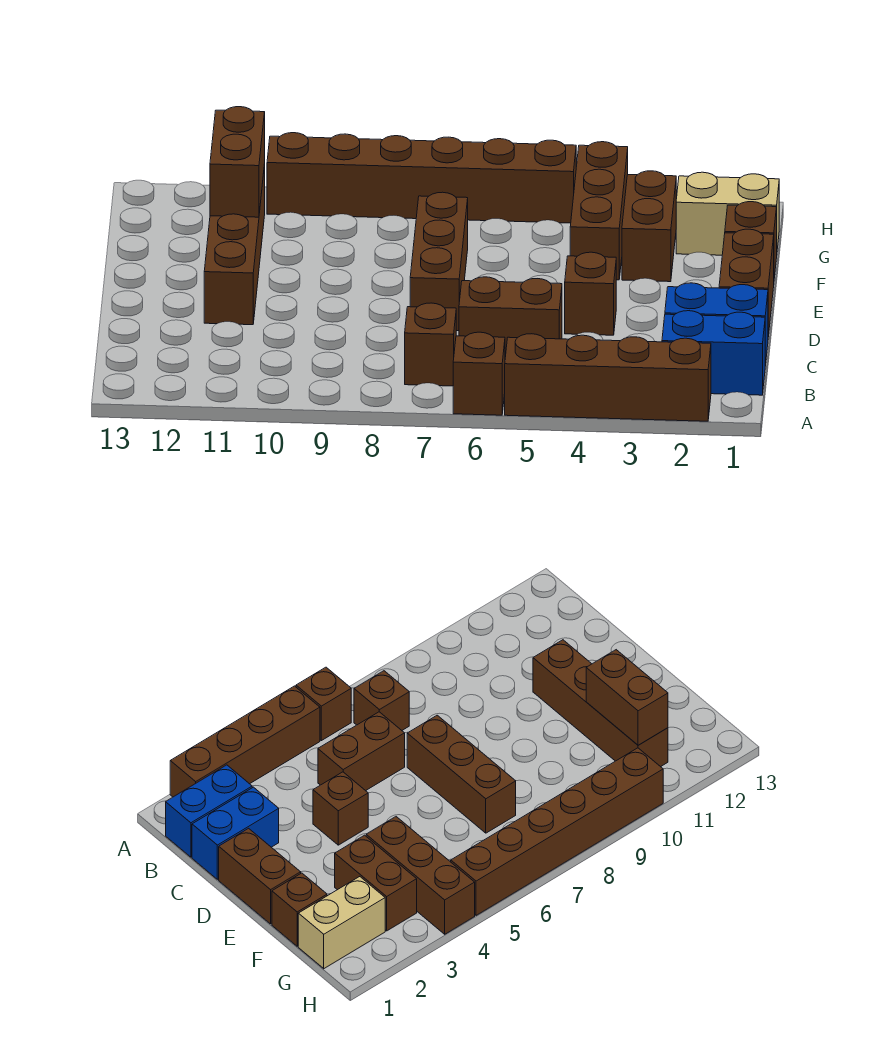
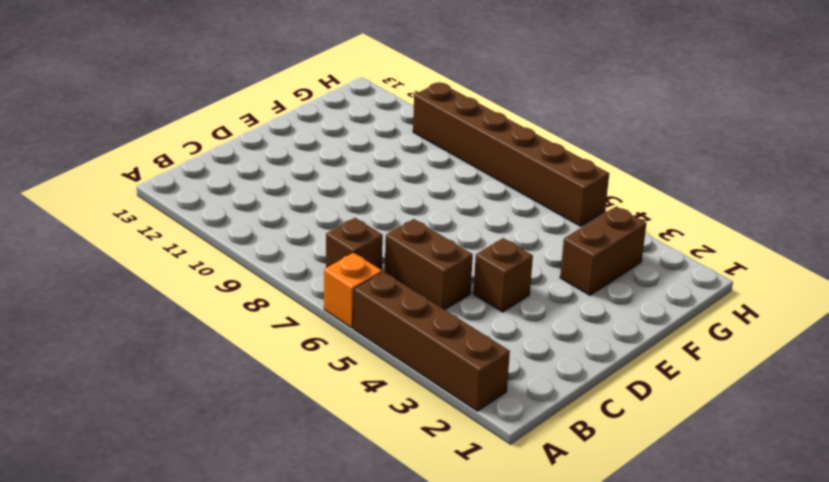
orange brick A6 level 1 -> brown brick A6 level 1
none -> blue brick B1:B2 level 1
none -> blue brick C1:C2 level 1
none -> brown brick D1:E1 level 1

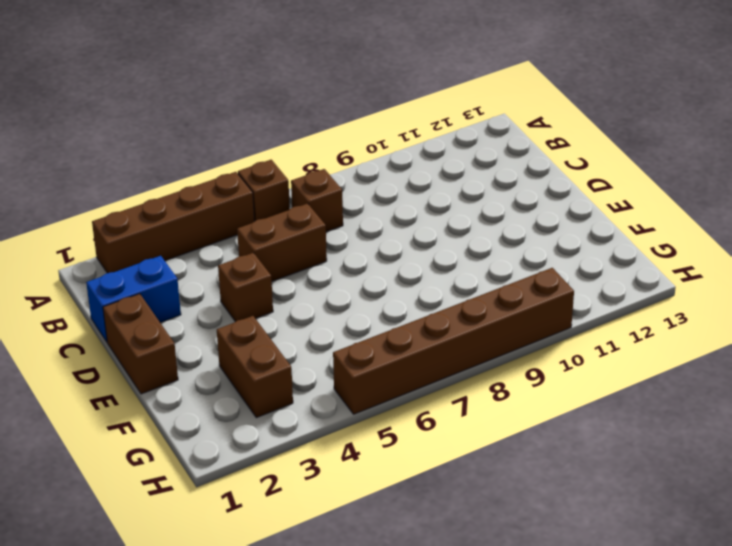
none -> blue brick B1:B2 level 1
none -> brown brick D7:F7 level 1
none -> brown brick D11:G11 level 1

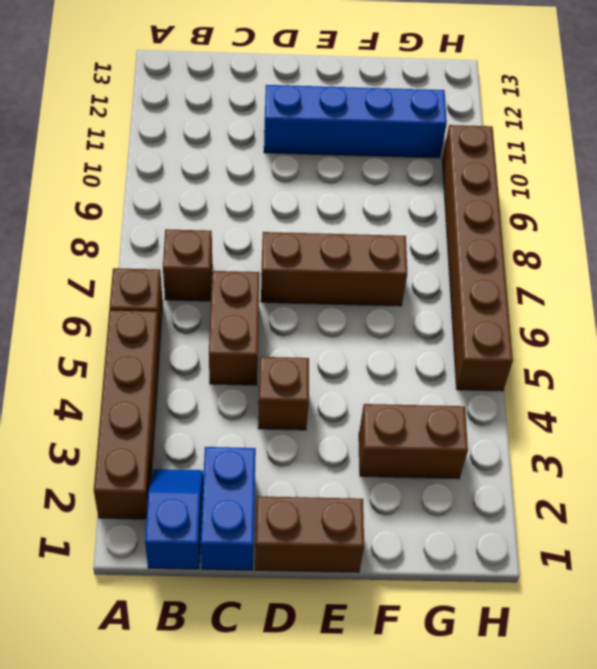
blue slope B1:B2 level 1 top 1 -> blue brick B1:B2 level 1
blue brick D11:G11 level 1 -> brown brick D11:G11 level 1
none -> brown brick F1 level 1
none -> brown brick F4:H4 level 1
none -> tan brick G1:G2 level 1

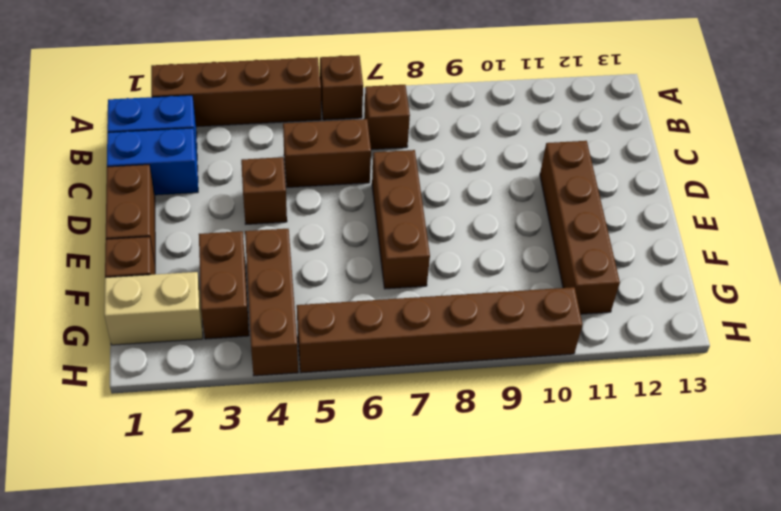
none -> brown brick F11:G11 level 2

